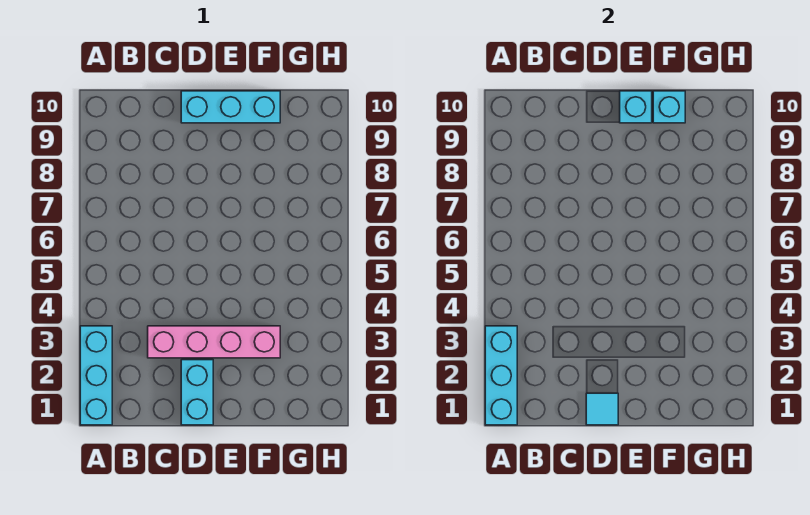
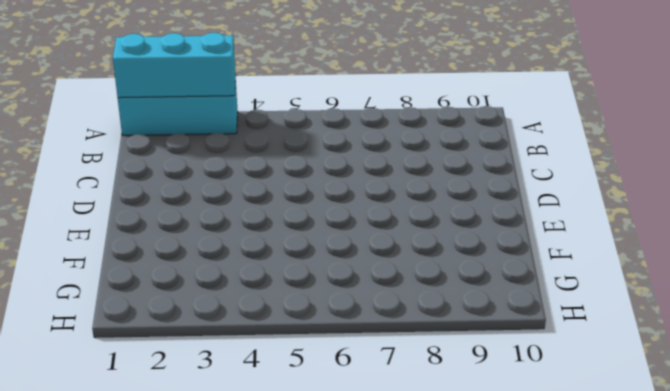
none -> pink brick C3:F3 level 1
none -> cyan brick D1:D2 level 1

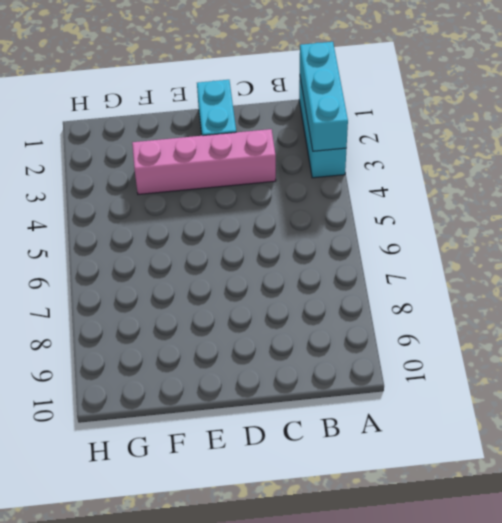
none -> cyan brick D10:F10 level 1
none -> cyan tile D1 level 2

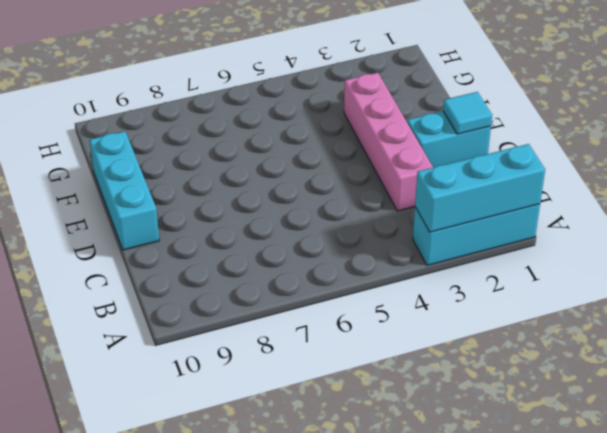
none -> cyan brick E10 level 2
none -> cyan brick F10 level 2

